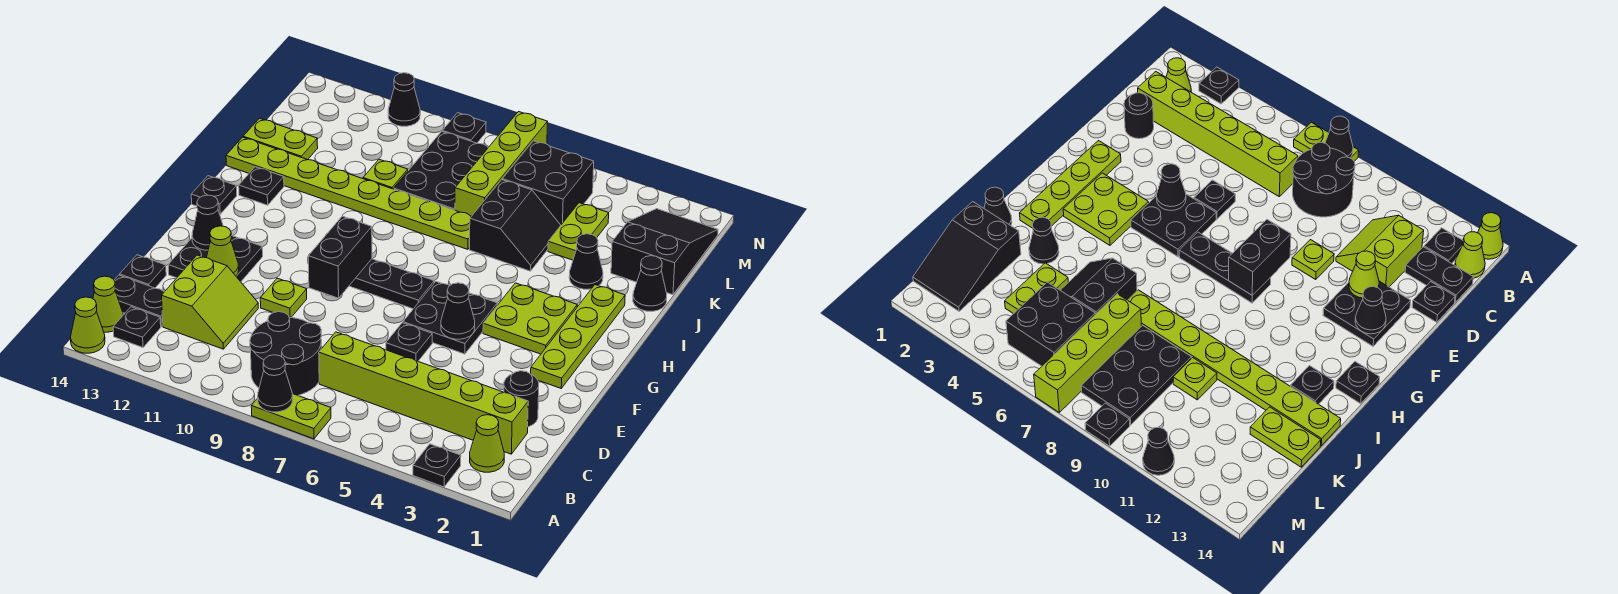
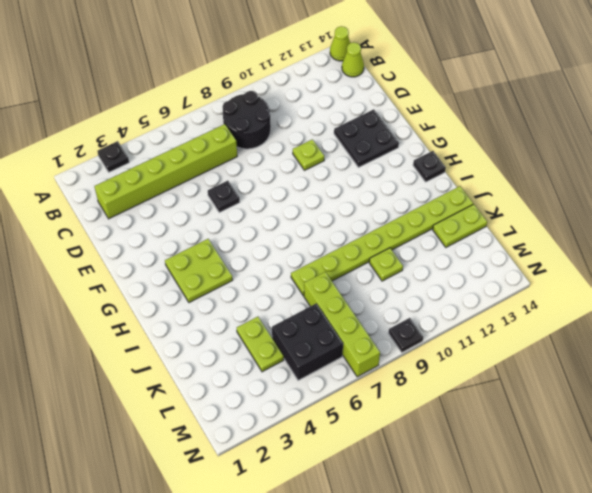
none -> lime plate A7:A8 level 1
none -> lime cone B2 level 1
none -> black plate B13 level 1
none -> lime slope C11:D12 level 1 top 12

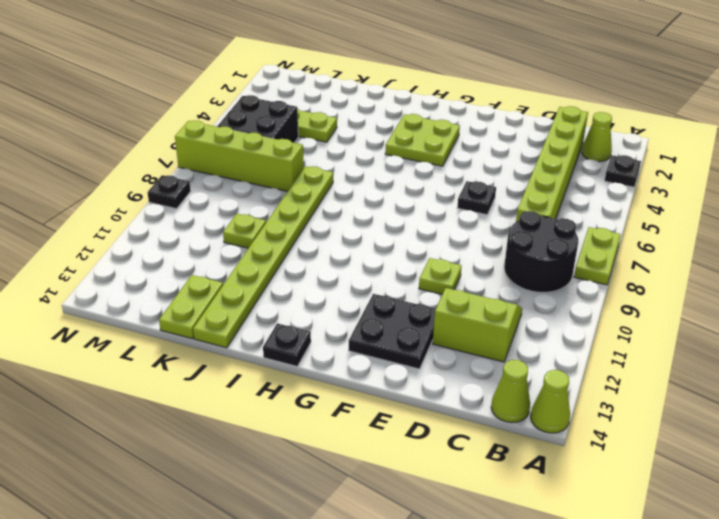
none -> black plate B13 level 1
none -> black plate C13:C14 level 1
none -> black round brick D2 level 1
none -> black plate D14 level 1

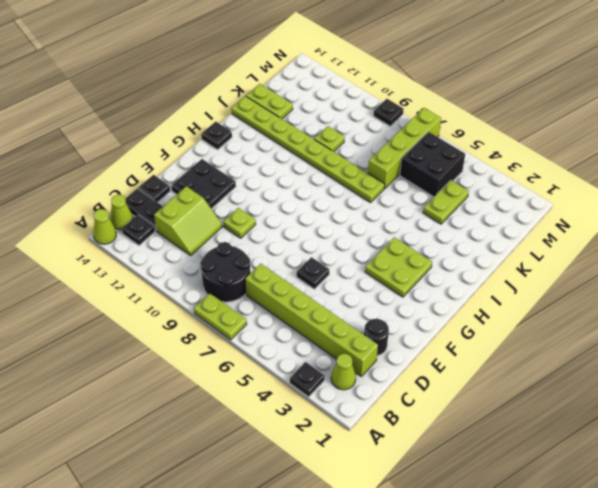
none -> lime plate F2:I2 level 1
none -> black plate F5:G6 level 1
none -> black plate G7:G9 level 1
none -> black plate I13 level 1

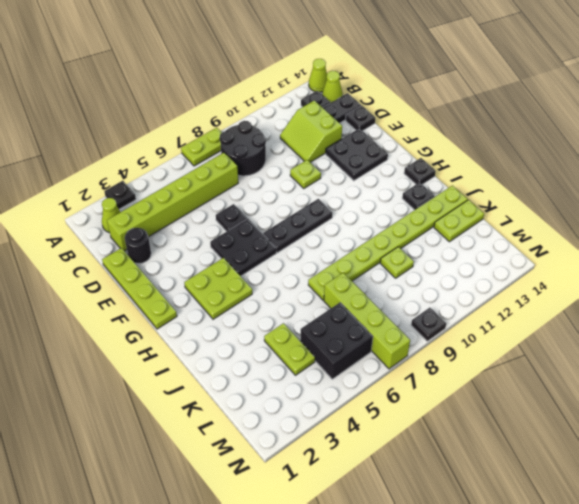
lime plate D1:G1 level 1 -> lime plate F2:I2 level 1
none -> black cone J1 level 1
none -> black cone J3 level 1
none -> black slope J5:K6 level 1 top 6
none -> black slope K1:M2 level 1 top K

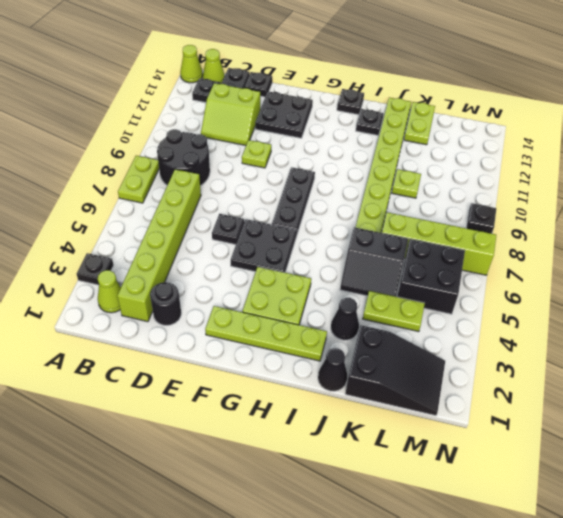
none -> black plate K8:M9 level 1
none -> black cone N11 level 1
none -> black cone A8 level 2
none -> lime cone E12 level 2

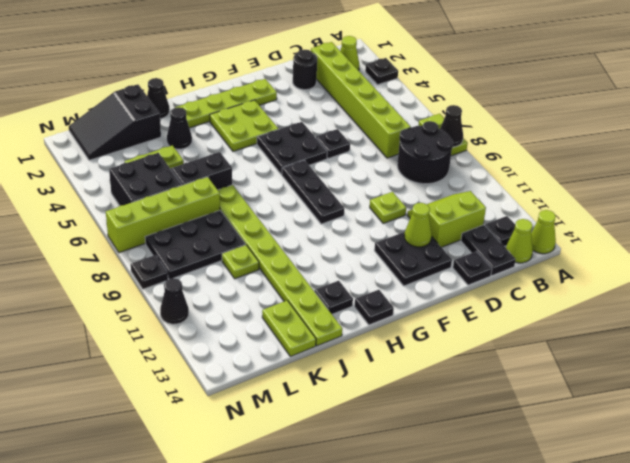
none -> black cone F5 level 2
none -> black brick F9:G9 level 2
none -> black cone F13 level 2

